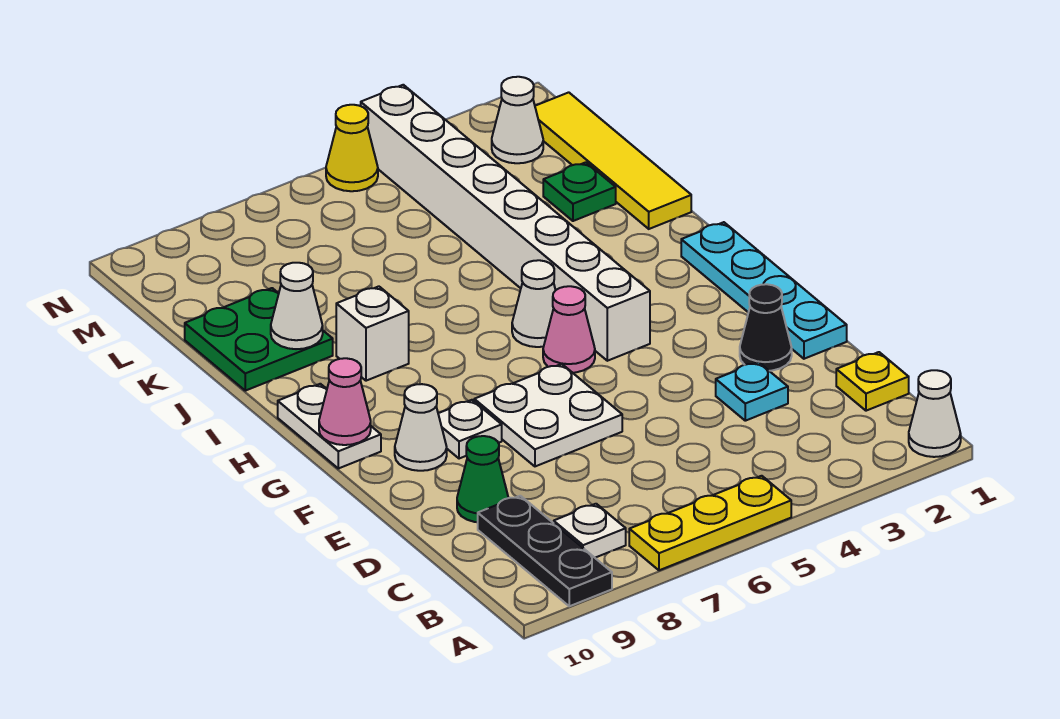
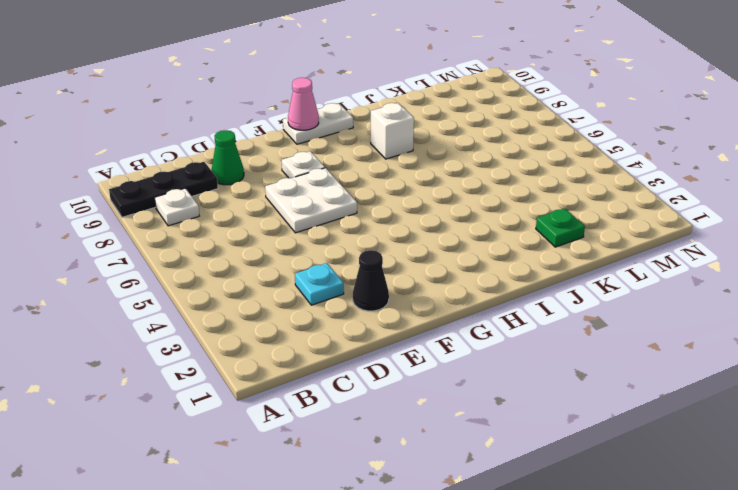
none -> white cone A1 level 1
none -> yellow plate A5:A7 level 1
none -> yellow plate C1 level 1

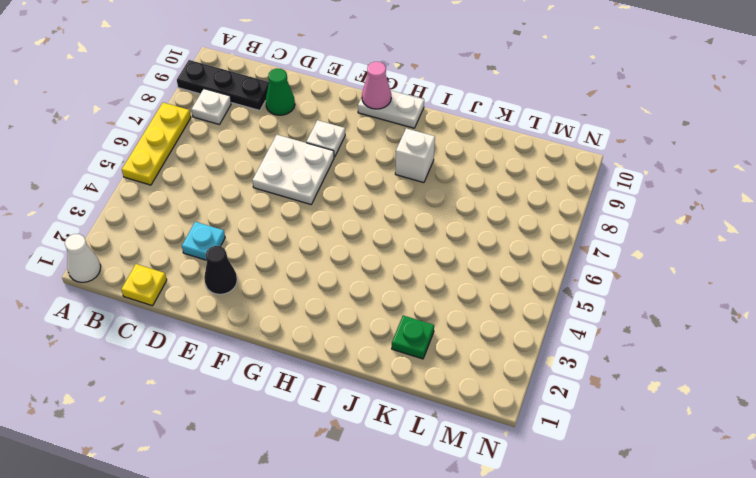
none -> cyan plate E1:H1 level 1
none -> white cone F9 level 1
none -> white brick G4:N4 level 1

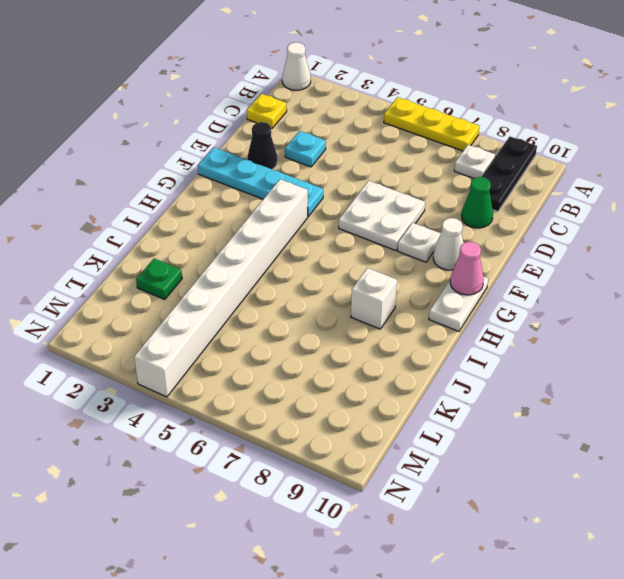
cyan plate F1:F4 level 1 -> cyan plate E1:H1 level 1
none -> pink cone G5 level 1
none -> white cone H5 level 1
none -> yellow tile J1:M1 level 1

